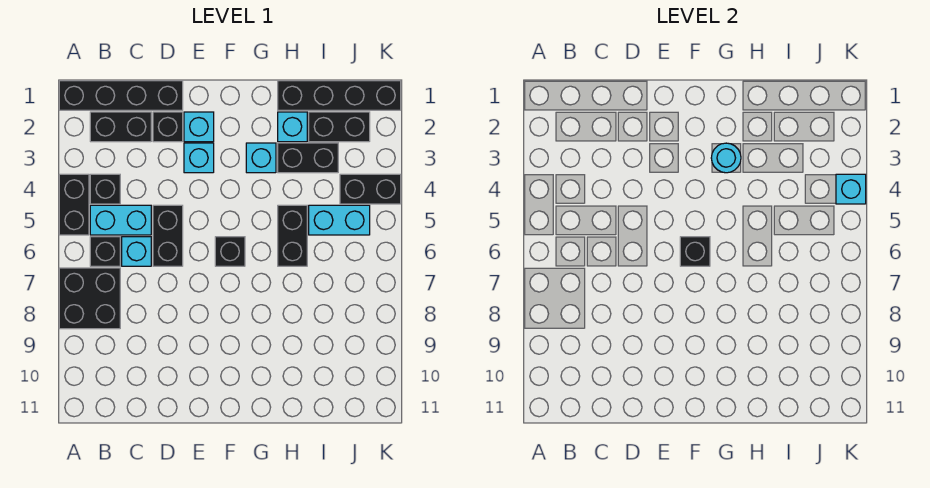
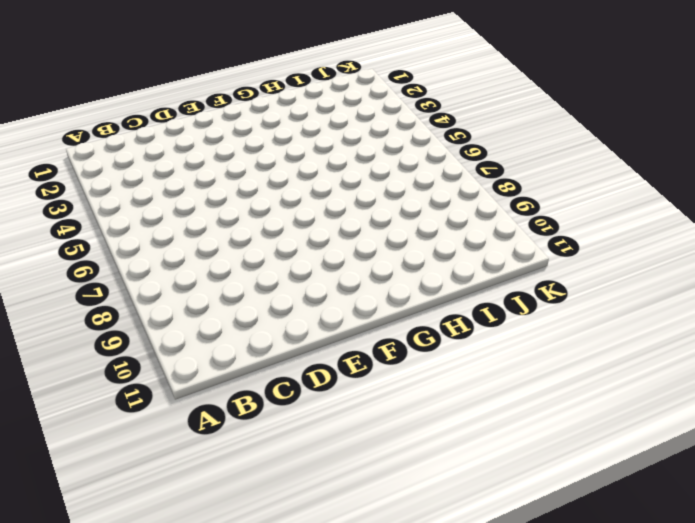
none -> black brick A1:D1 level 1
none -> black brick A4:A5 level 1
none -> black brick A7:B8 level 1

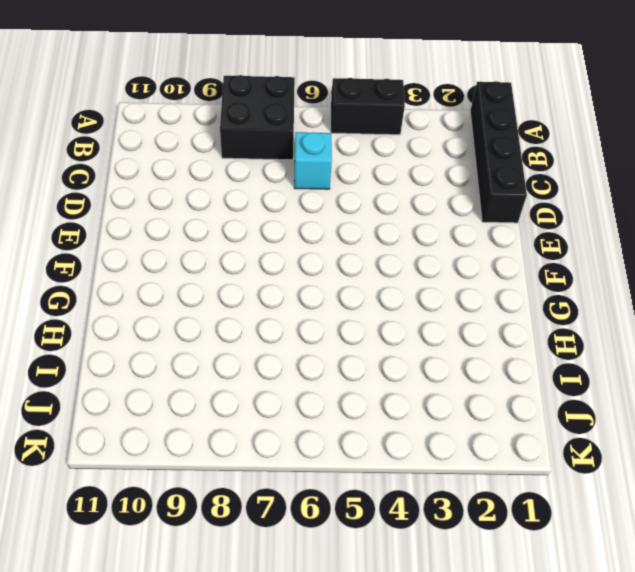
none -> black brick B2:C2 level 1
none -> black brick B4 level 1
none -> cyan brick B5:C5 level 1

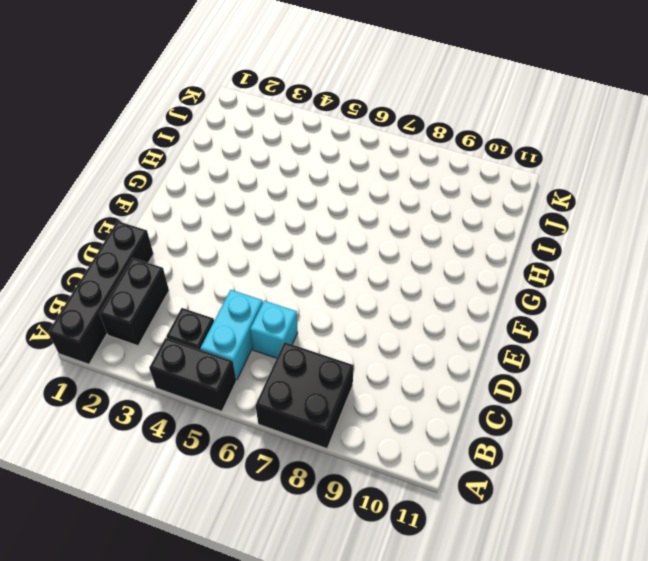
none -> black brick B6 level 1
none -> black brick D2 level 1
none -> black brick D5:D6 level 1

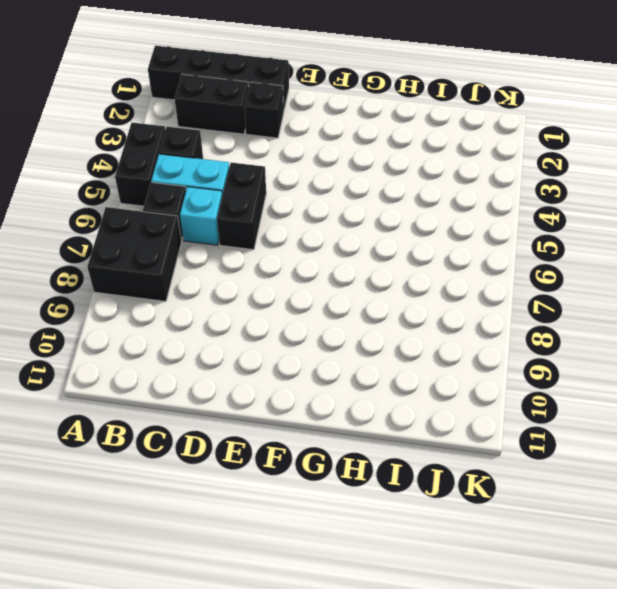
none -> cyan brick E2 level 1
none -> cyan brick E3 level 1
none -> black brick F6 level 1

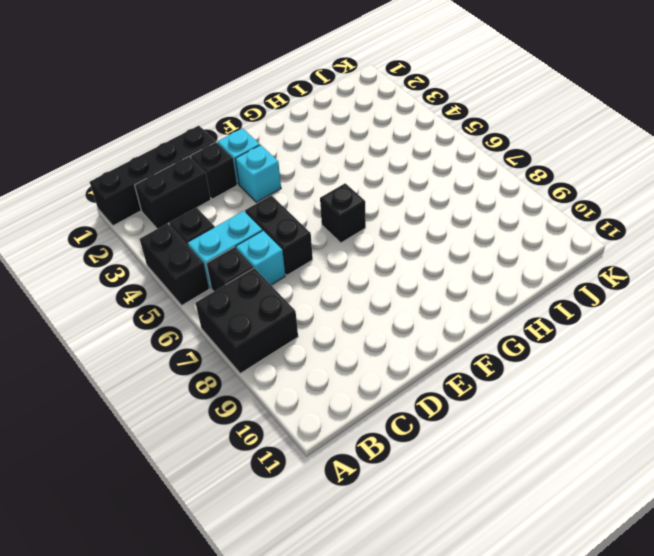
none -> cyan brick G3 level 1
none -> black brick H1:K1 level 1
none -> cyan brick H2 level 1

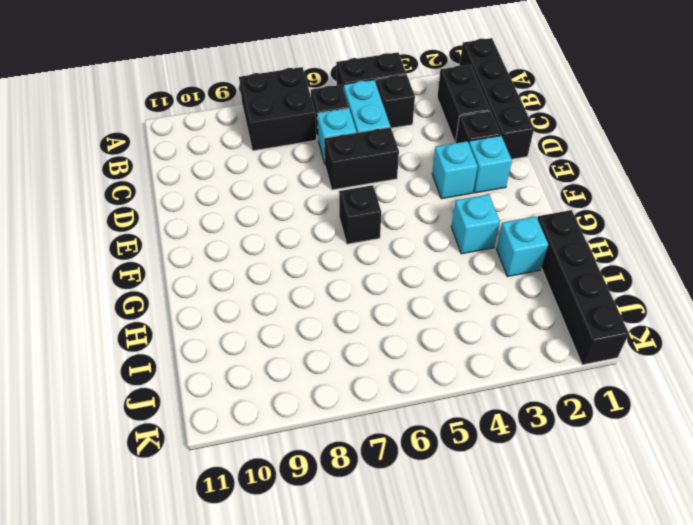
none -> black brick H3:I3 level 1
none -> black brick H5:H6 level 1
none -> black brick I2:J2 level 1

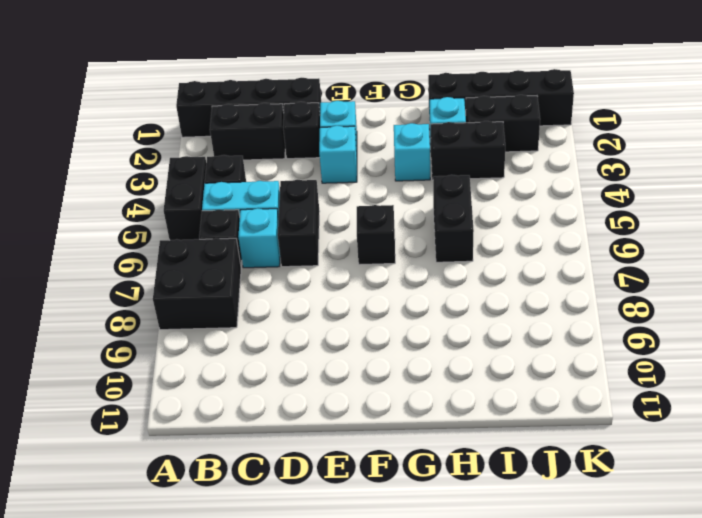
none -> cyan brick I5:J5 level 1
none -> black brick J4:K4 level 1
none -> black brick F6 level 2

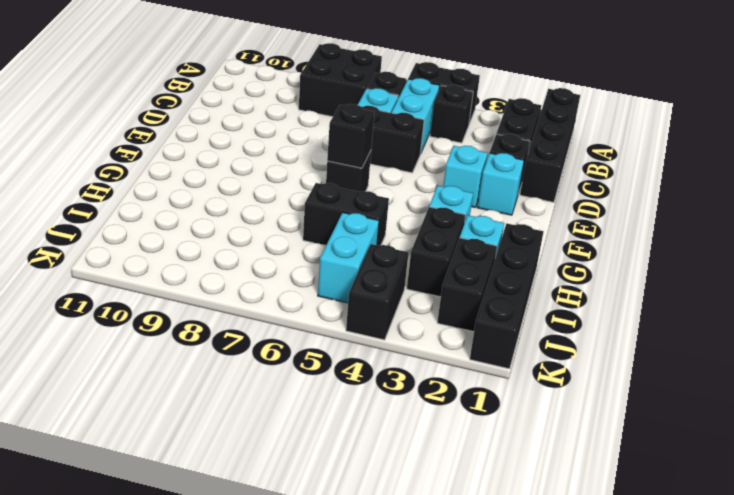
none -> cyan round brick G3 level 2
none -> cyan brick K4 level 2

